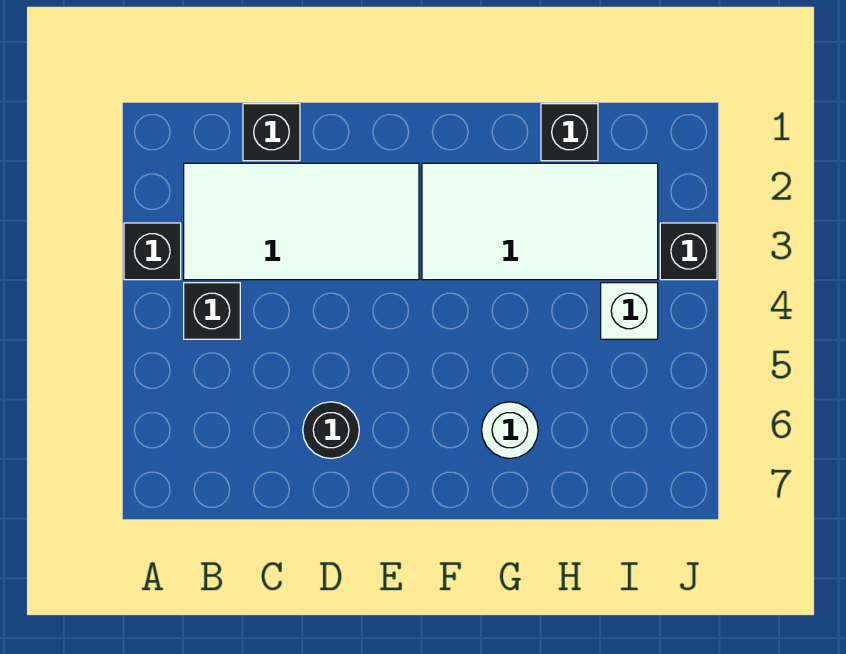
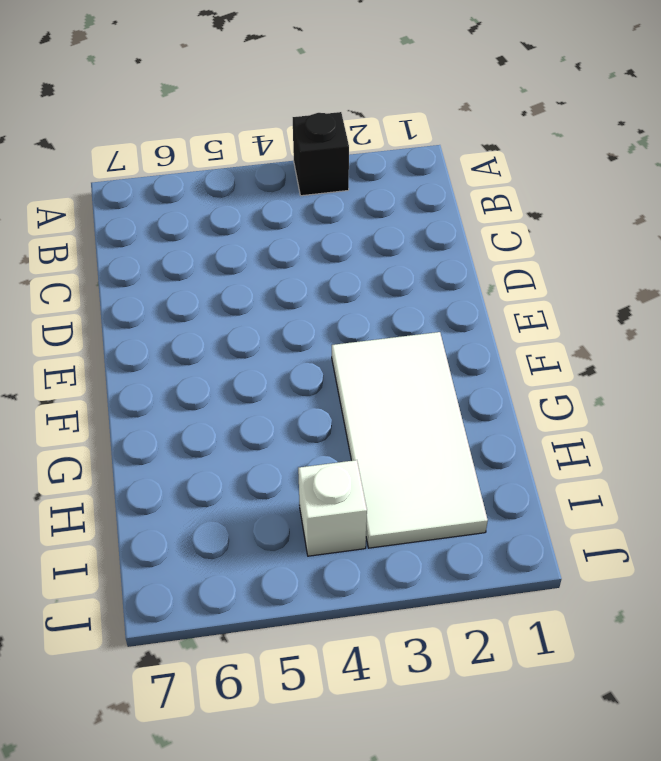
none -> white tile B2:E3 level 1
none -> black brick B4 level 1

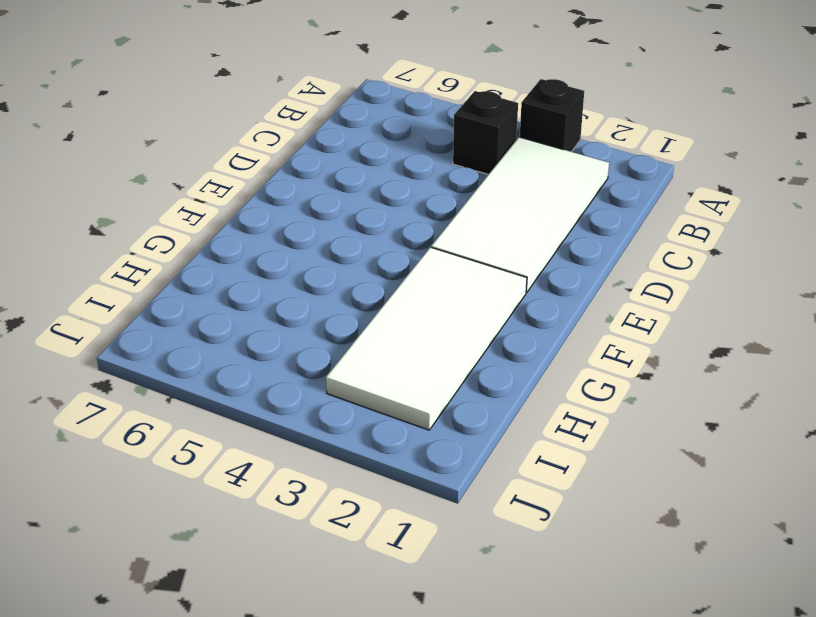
none -> black brick C1 level 1
none -> black round brick D6 level 1

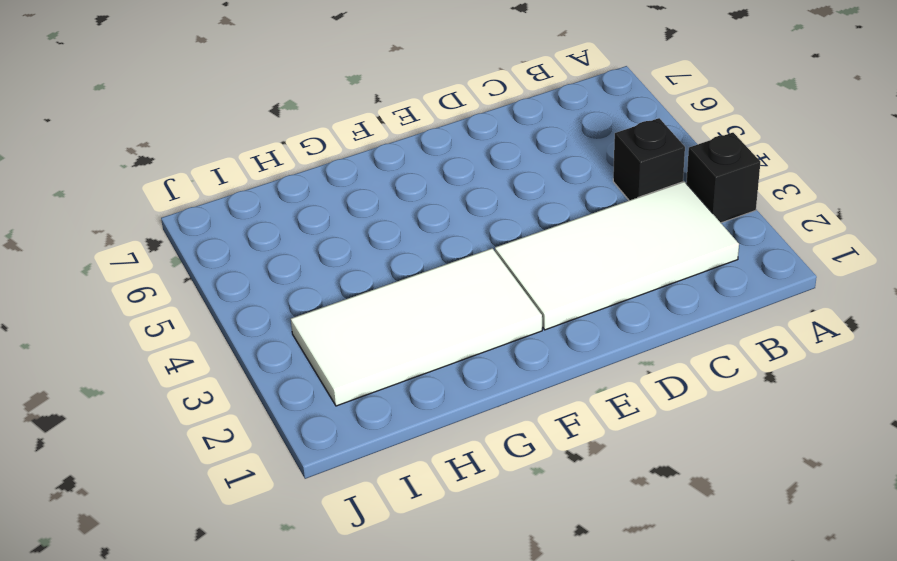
none -> black brick C1 level 1
none -> black round brick D6 level 1

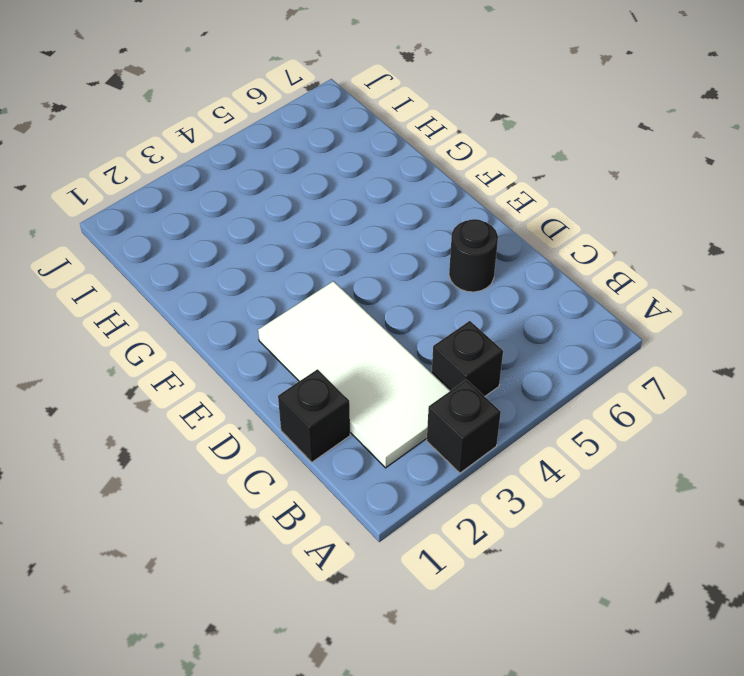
none -> white tile F2:I3 level 1
none -> white round brick G6 level 1

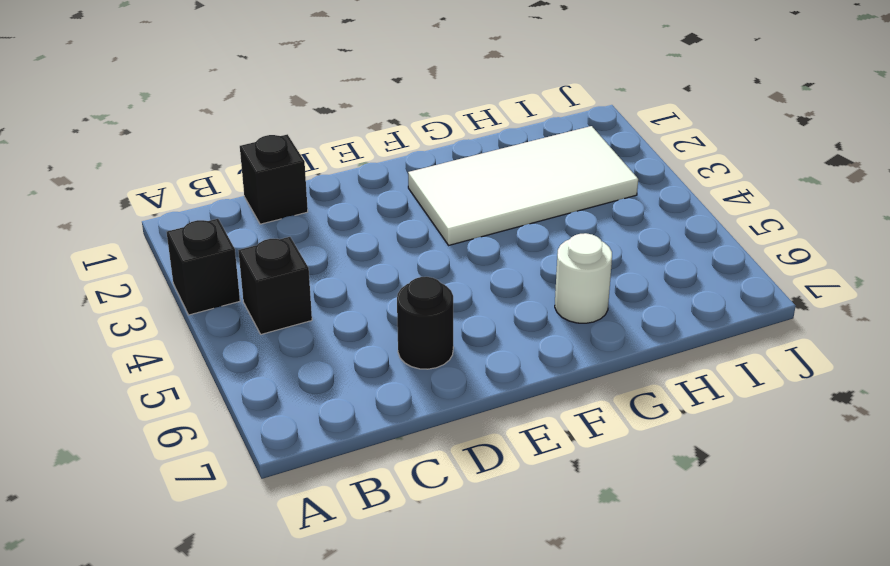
none -> white tile B2:E3 level 1
none -> black brick H1 level 1

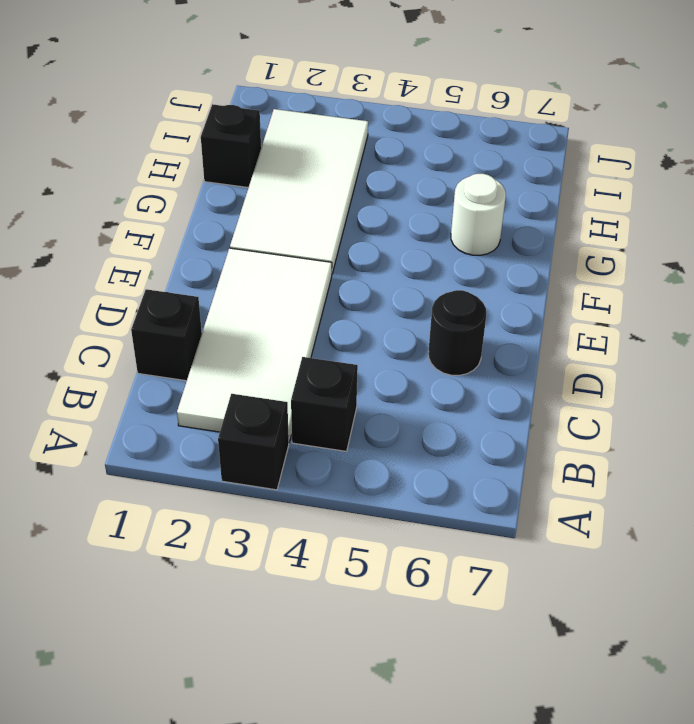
none -> white brick I4 level 1
none -> black brick J3 level 1

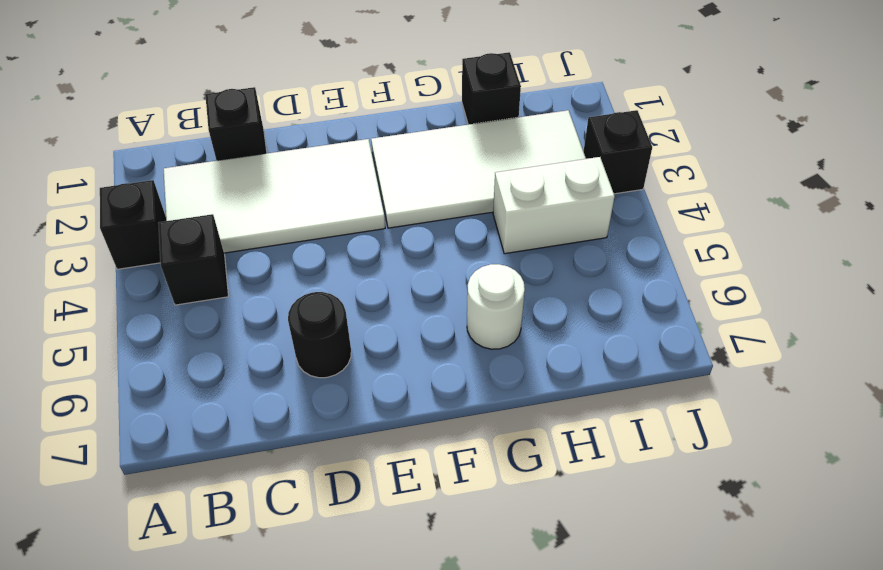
white brick H4:I4 level 1 -> white brick I4 level 1

